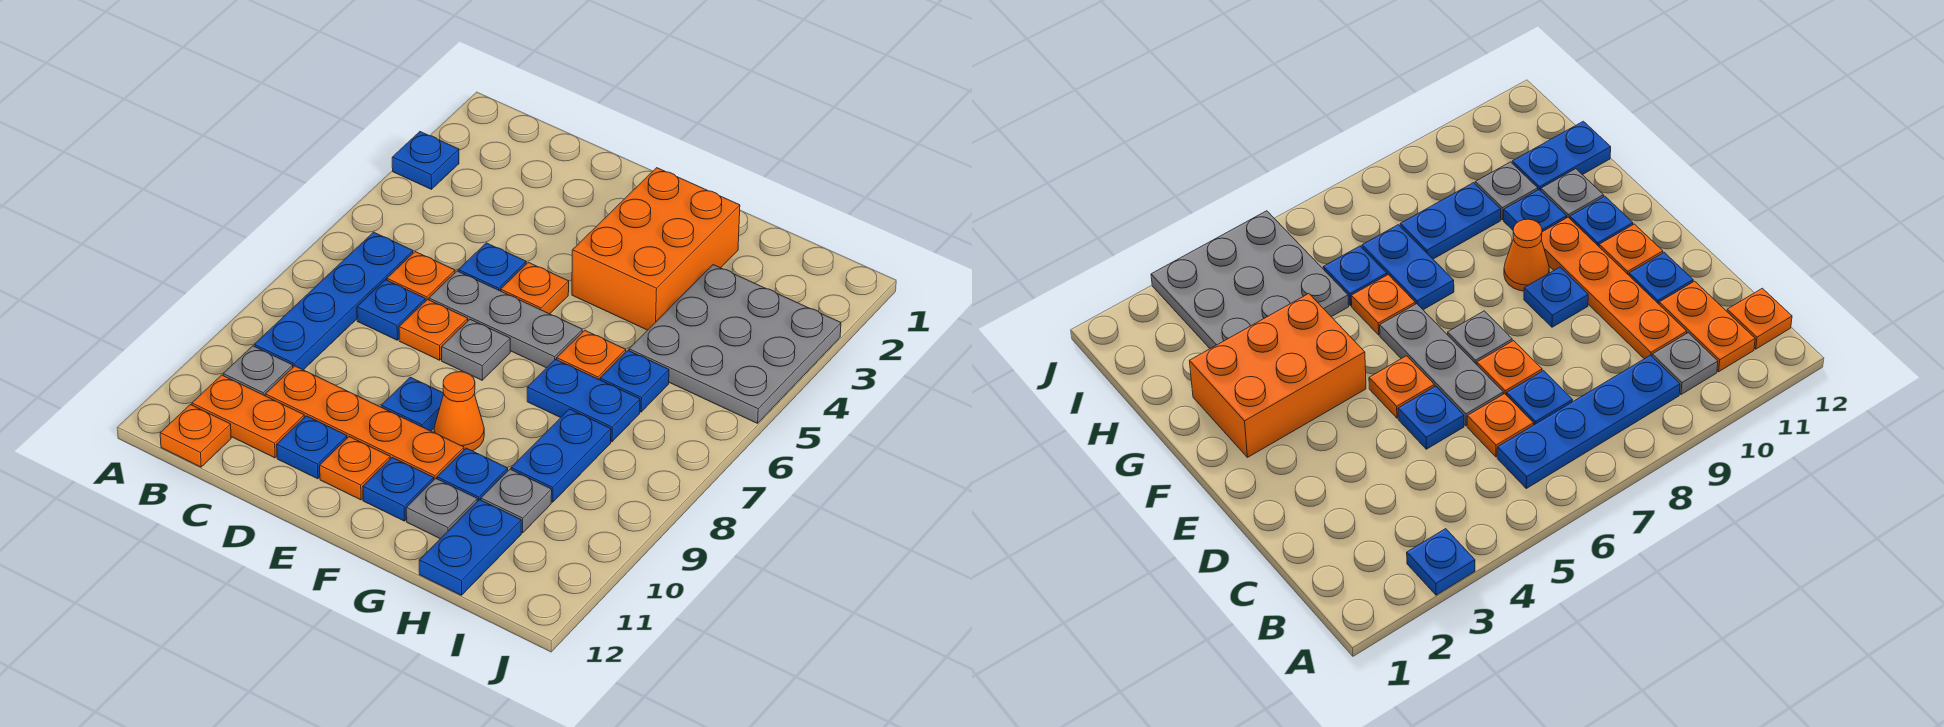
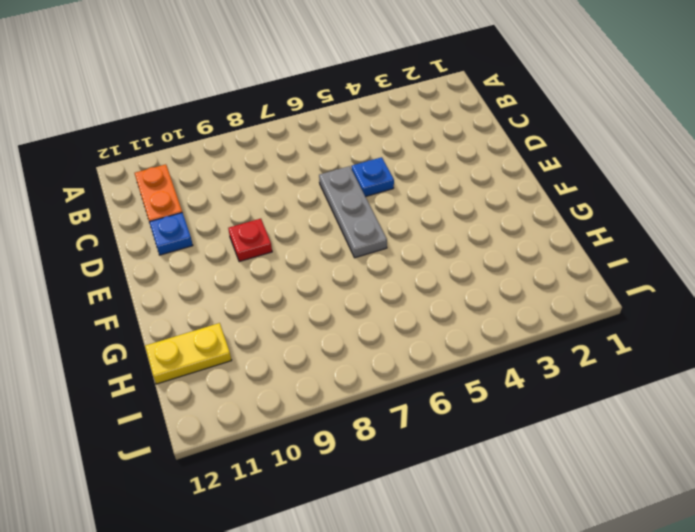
red plate E9 level 1 -> blue plate E9 level 1
yellow plate H11:H12 level 1 -> blue plate H11:H12 level 1
none -> blue plate A3 level 1
none -> blue plate B6:B9 level 1
none -> grey plate B10 level 1

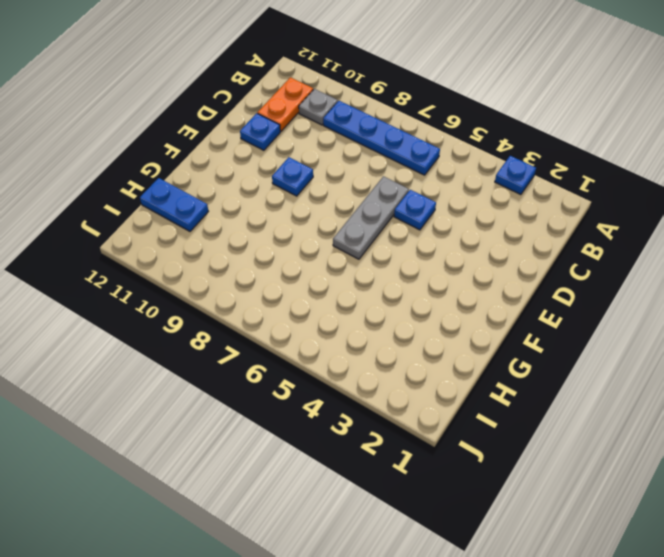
none -> orange plate B12 level 1
none -> orange plate C6 level 1
none -> blue plate C7 level 1

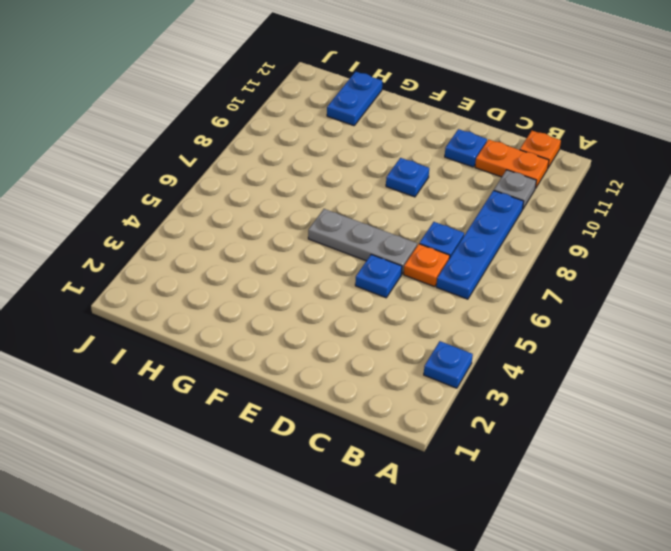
none -> orange plate C10:F10 level 1
none -> orange plate D7 level 1
none -> orange plate E5 level 1

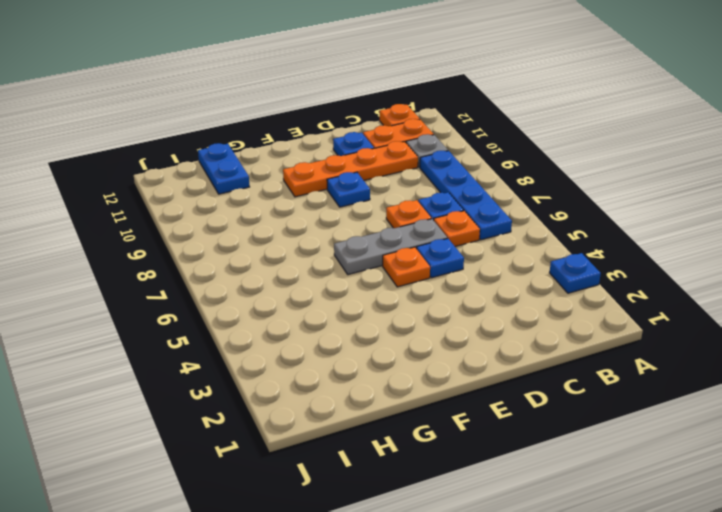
none -> grey plate E7 level 1
none -> orange plate E11 level 1
none -> orange brick F2:G4 level 1

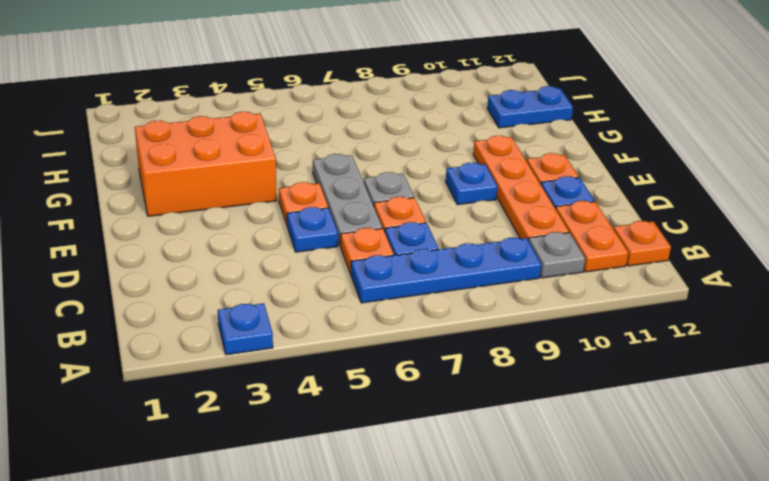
none -> orange cone F9 level 1
none -> blue plate F11 level 1
none -> orange plate G6 level 1

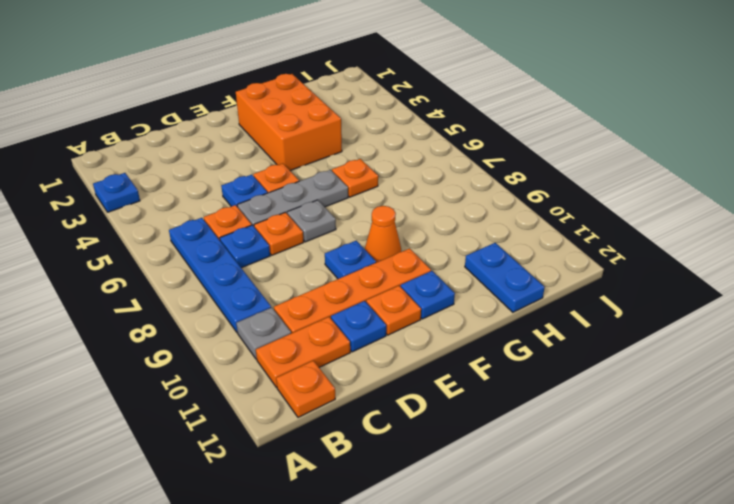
none -> blue plate G7:H7 level 1
none -> blue plate G10 level 1
none -> grey plate G11 level 1

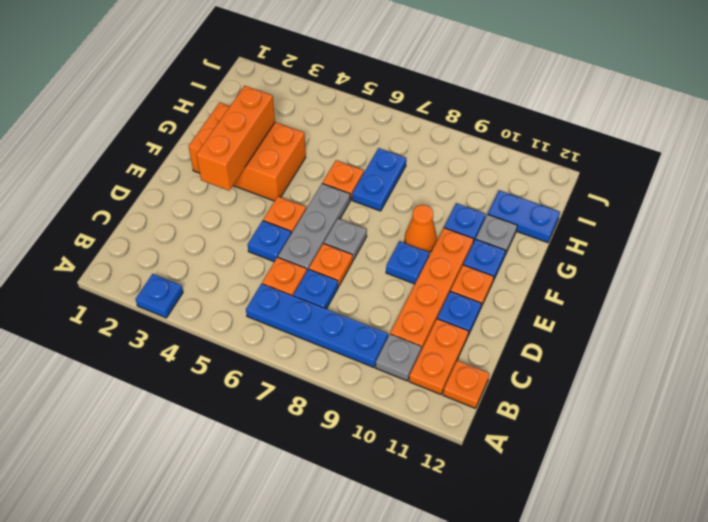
orange brick E3:G3 level 2 -> none
none -> grey plate H3:J5 level 1
none -> blue plate H6 level 1
none -> blue plate H8:H9 level 1

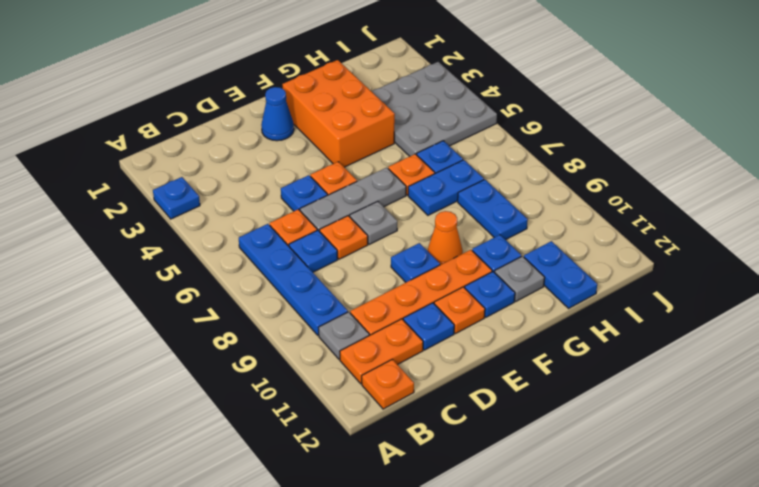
blue cone E2 level 1 -> none
none -> grey plate H10 level 1

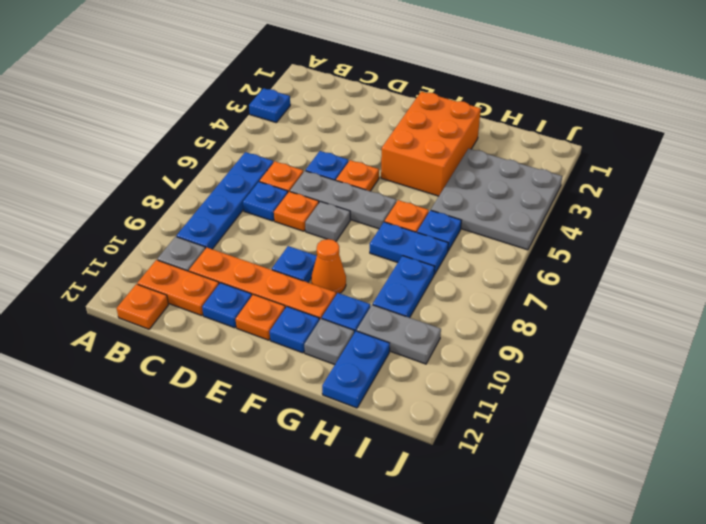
grey plate H10:I10 level 1 -> grey plate H10 level 1

